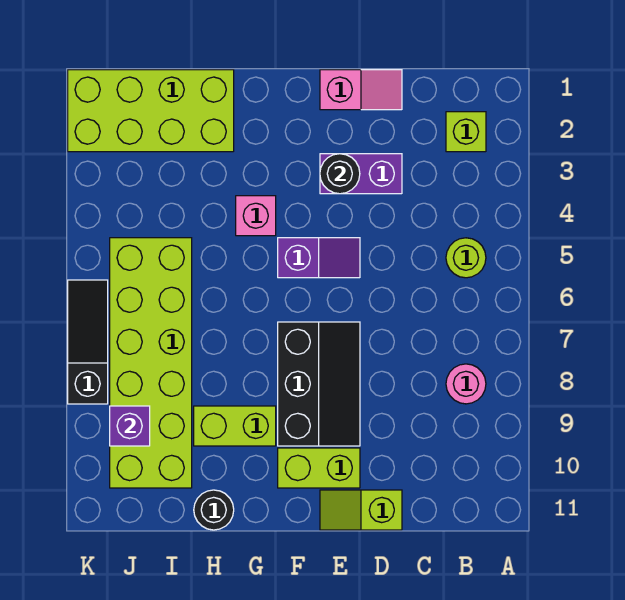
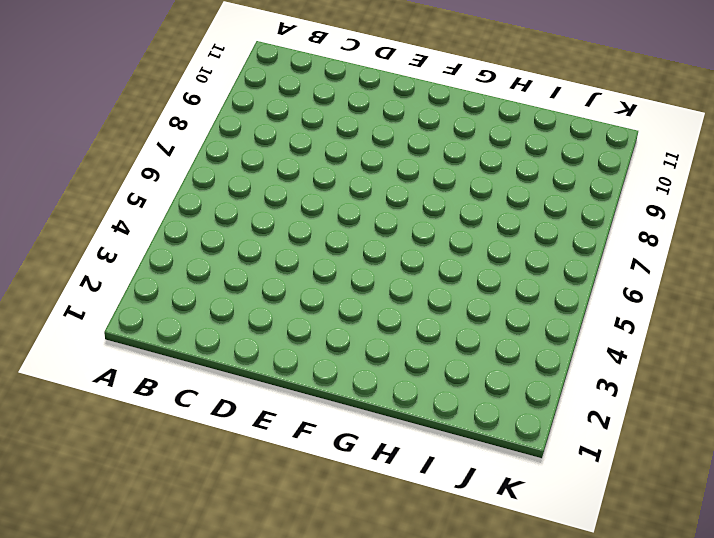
none -> lime brick B2 level 1
none -> lime round brick B5 level 1
none -> pink round brick B8 level 1

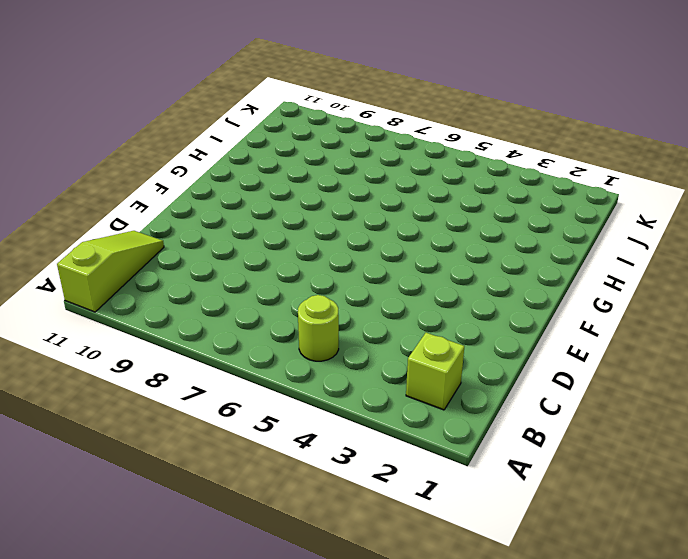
lime slope A11:C11 level 1 top A -> none
none -> pink round brick B8 level 1
none -> pink slope D1:E1 level 1 top E
none -> purple brick D3:E3 level 1

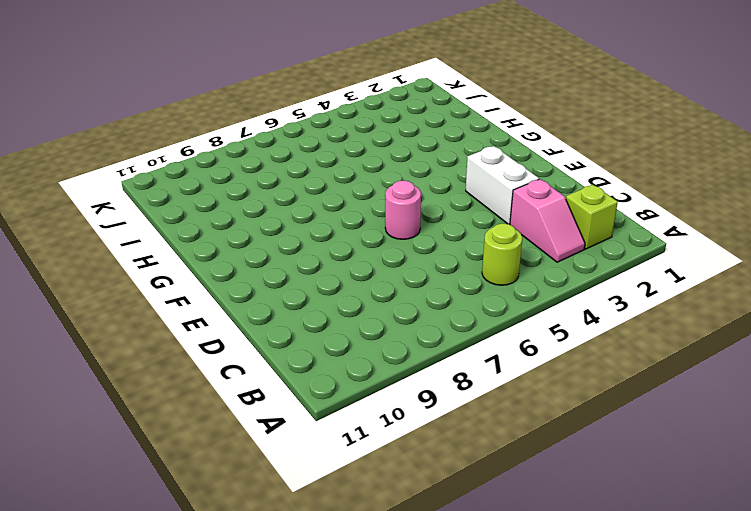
pink slope B3:C3 level 1 top C -> pink slope D1:E1 level 1 top E
white brick D3:E3 level 1 -> purple brick D3:E3 level 1
pink round brick E6 level 1 -> pink round brick B8 level 1
none -> lime slope D11:E11 level 1 top D
none -> purple slope E5:F5 level 1 top F
none -> black slope E7:F9 level 1 top F

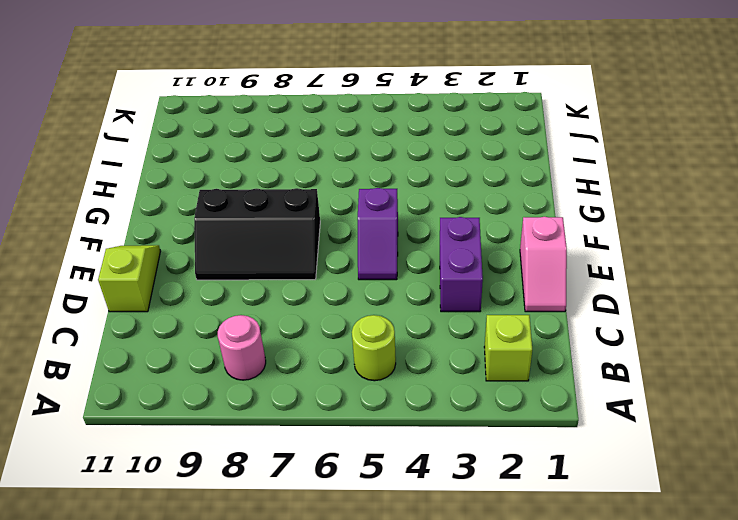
none -> lime brick E10:F10 level 1
none -> pink brick G4 level 1
none -> lime brick G9:H9 level 1

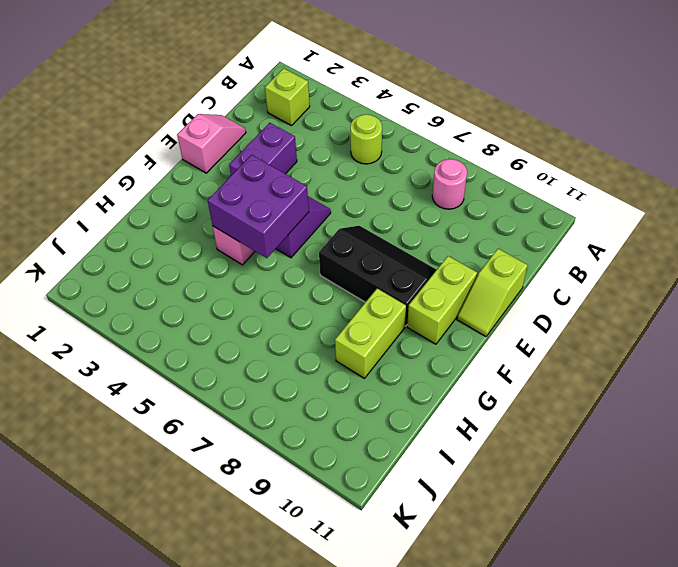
purple brick F4:G5 level 2 -> none
none -> lime brick H1:K2 level 1
none -> black round brick H11 level 1
none -> lime brick I5:J10 level 1

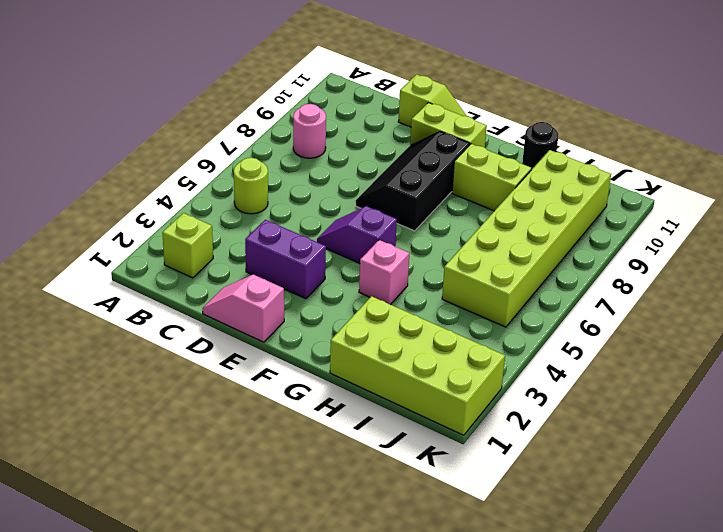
none -> black slope K6:K8 level 1 top 8
none -> black round brick E3 level 2
none -> purple brick J9 level 2

